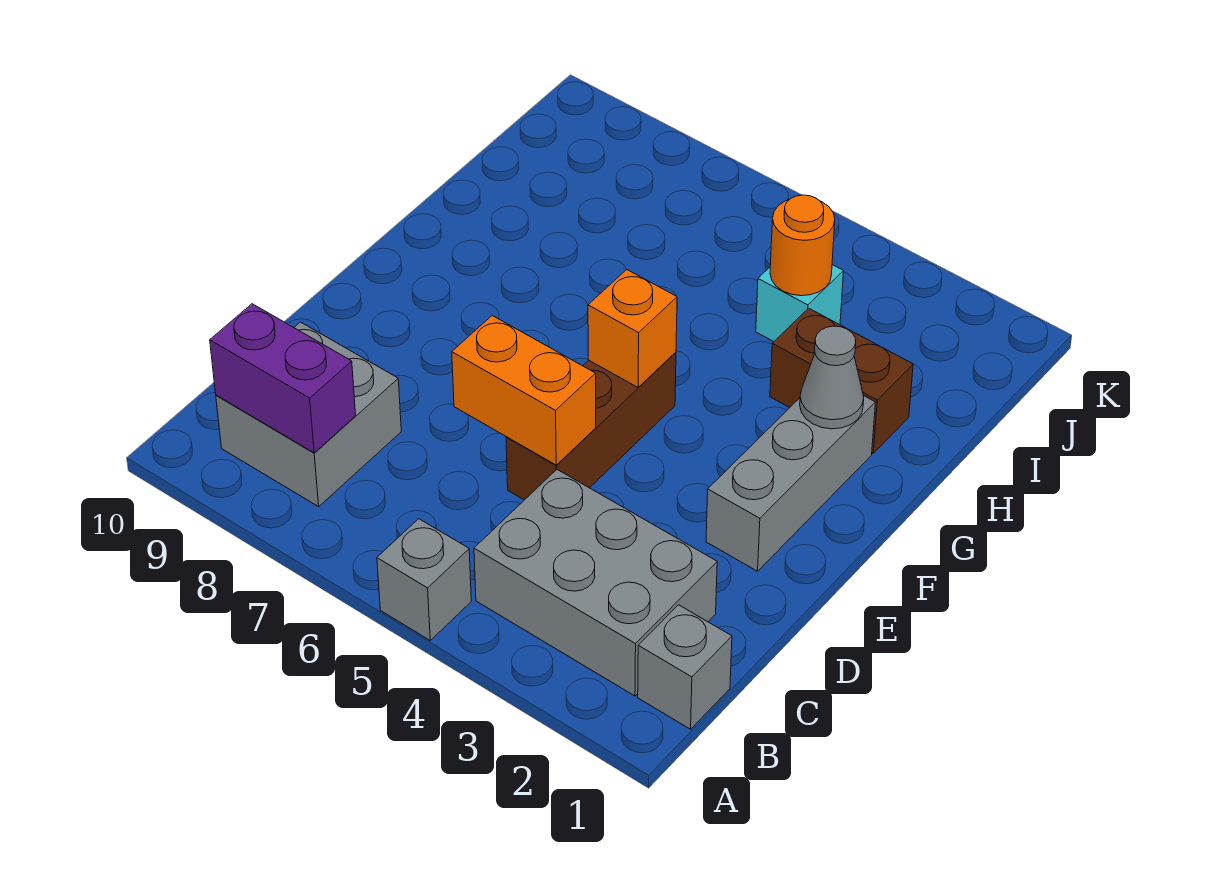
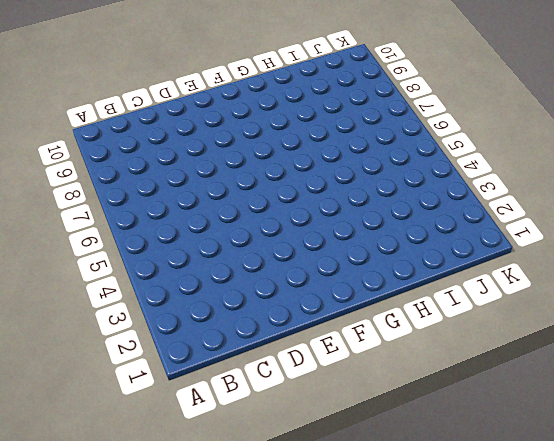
none -> grey brick A5 level 1
none -> grey brick B1 level 1
none -> grey brick B2:C4 level 1

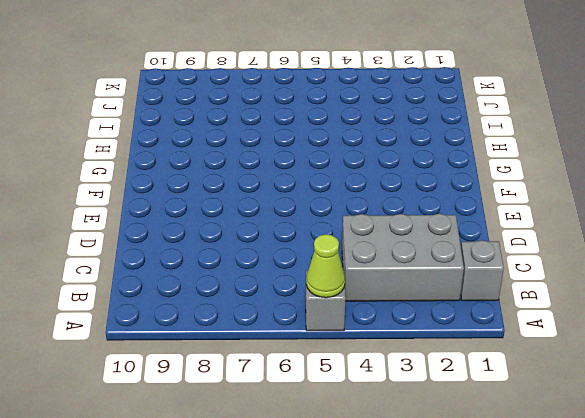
lime cone A5 level 2 -> none
none -> grey brick B8:C9 level 1
none -> brown brick D5:F5 level 1
none -> grey brick E2:G2 level 1

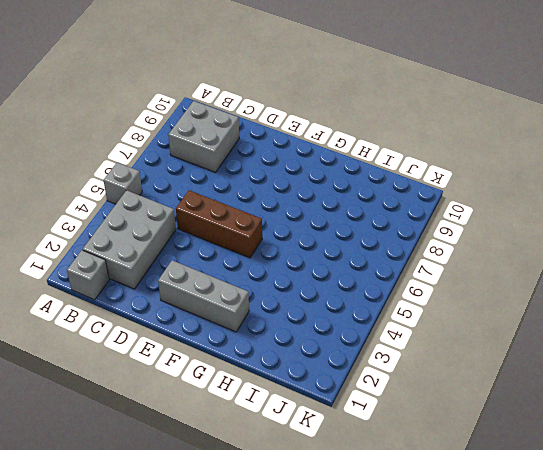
none -> brown brick H2:H3 level 1
none -> cyan brick I4 level 1
none -> purple brick B8:B9 level 2

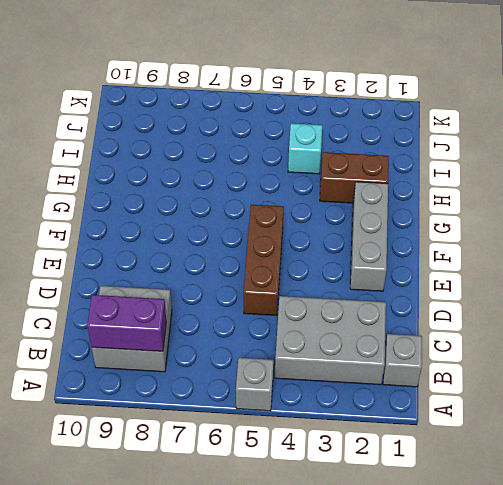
none -> orange brick D5:D6 level 2
none -> orange brick F5 level 2
none -> grey cone G2 level 2

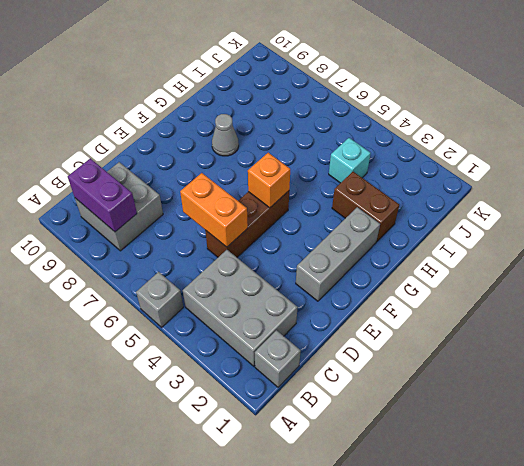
grey cone G8 level 1 -> grey cone G2 level 2
none -> orange round brick I4 level 2

